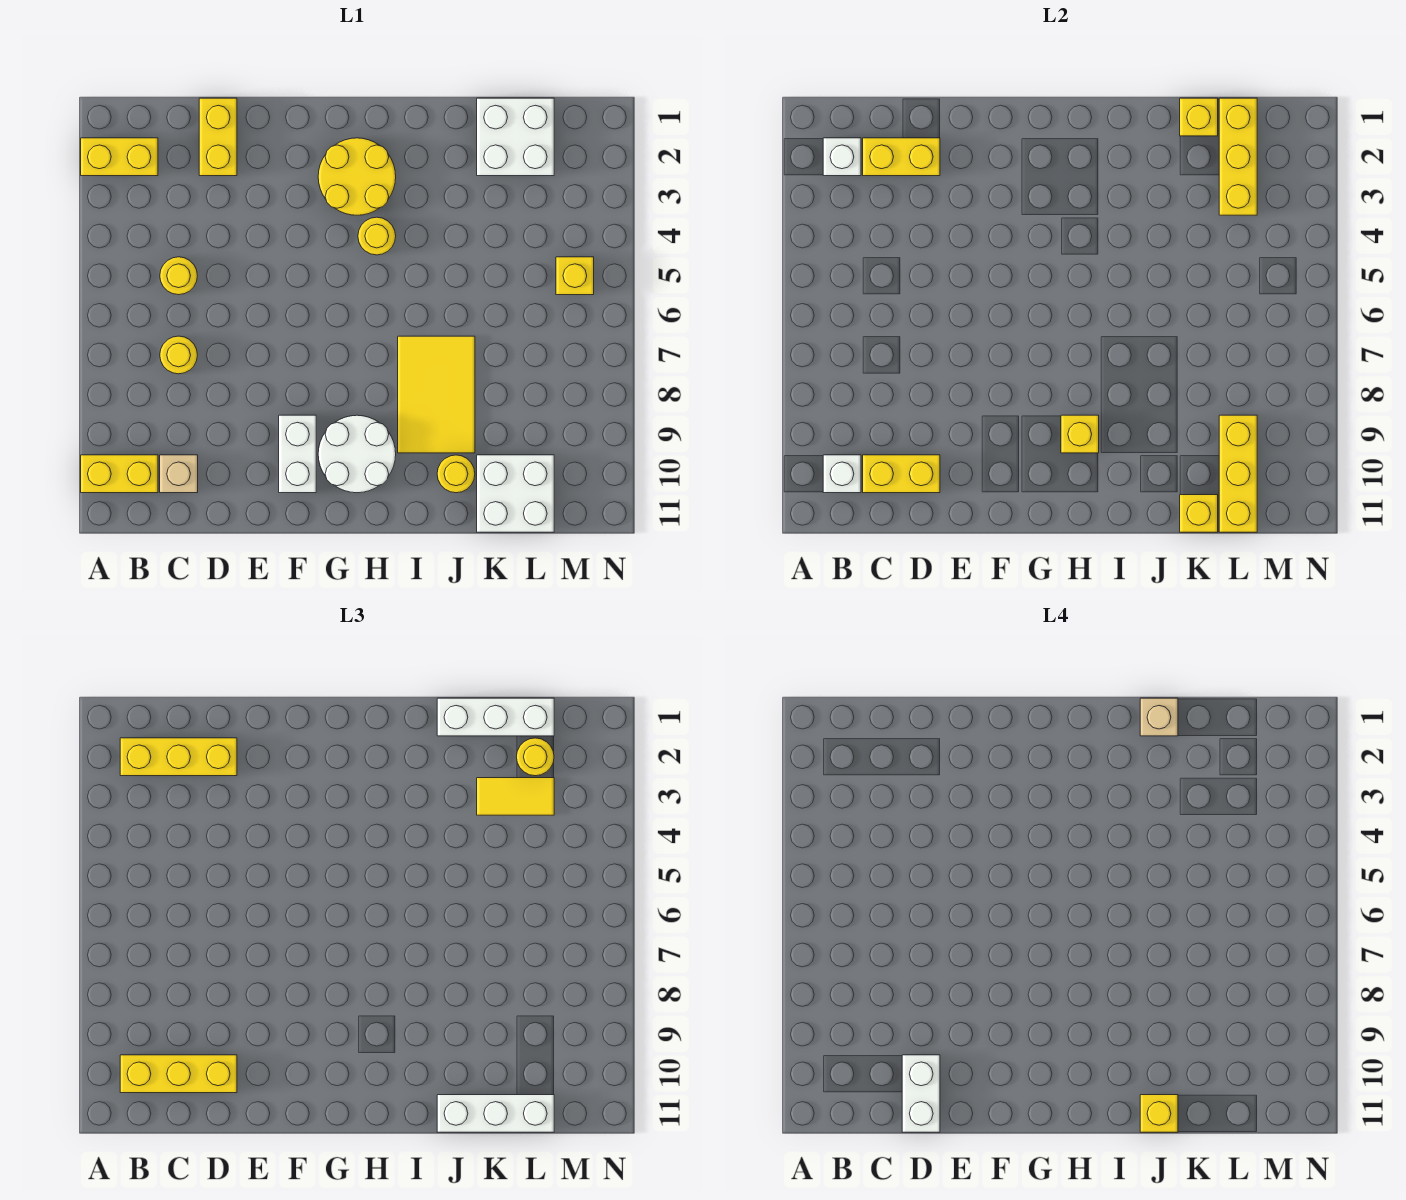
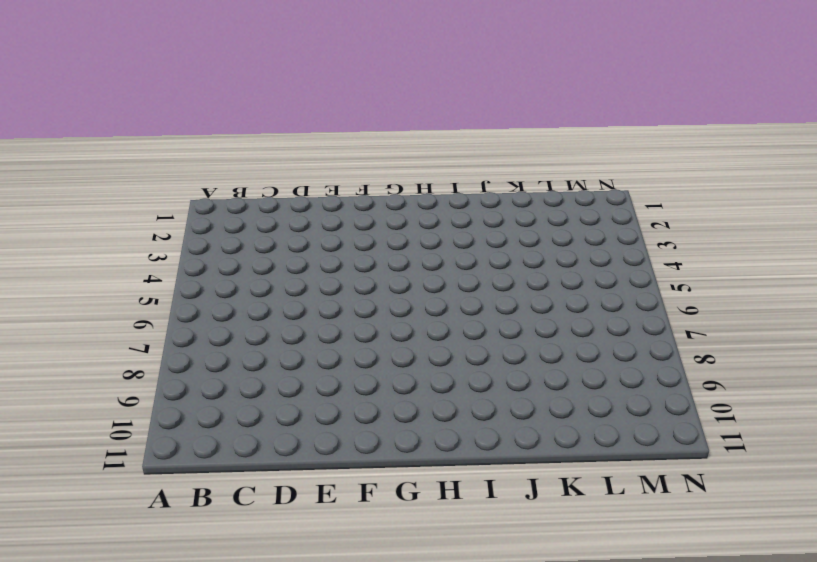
none -> yellow brick A2:B2 level 1
none -> yellow brick A10:B10 level 1
none -> yellow round brick C5 level 1
none -> yellow round brick C7 level 1

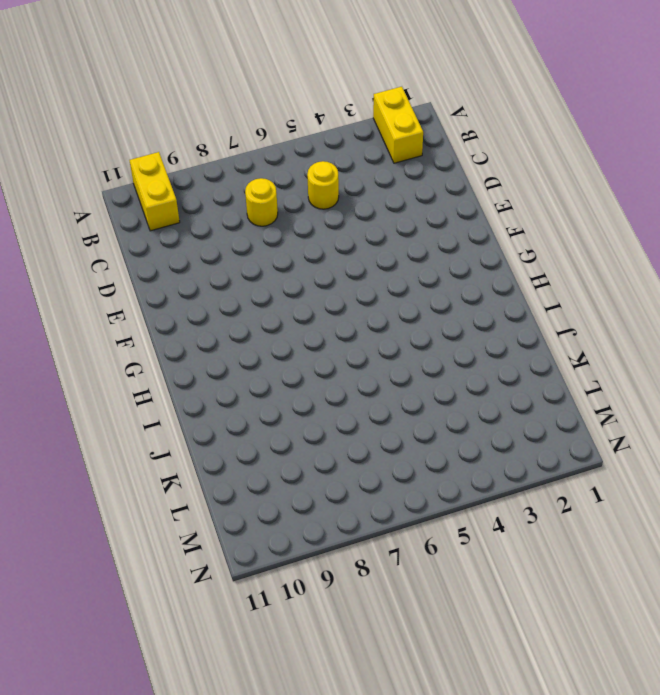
none -> tan brick C10 level 1
none -> yellow brick D1:D2 level 1
none -> white brick F9:F10 level 1
none -> yellow round brick G2:H3 level 1

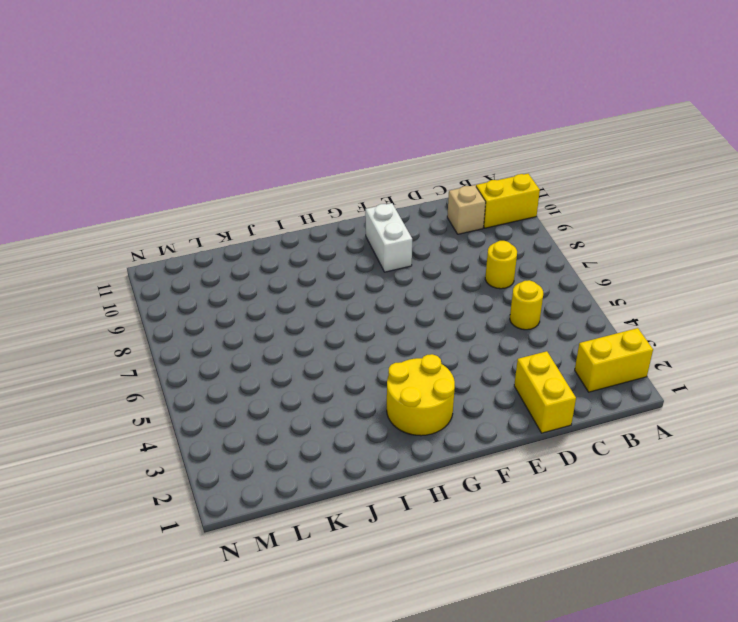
none -> white round brick G9:H10 level 1
none -> yellow round brick H4 level 1
none -> yellow tile I7:J9 level 1
none -> yellow round brick J10 level 1

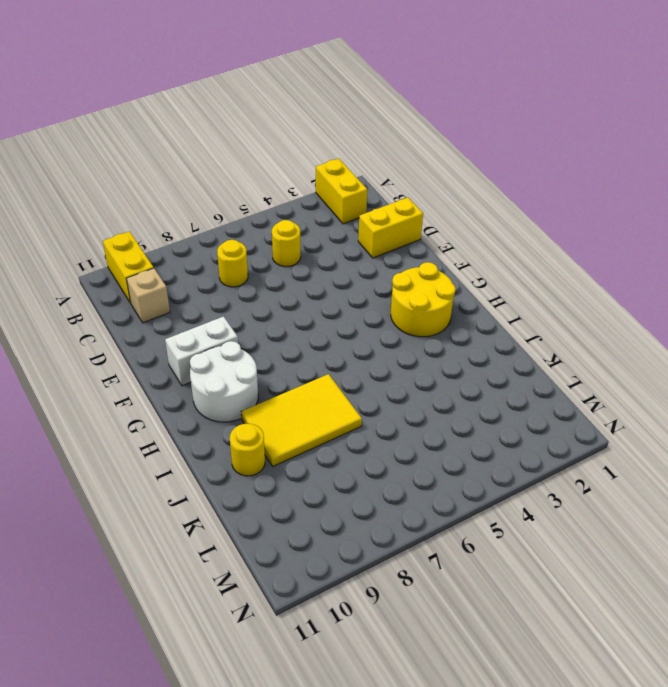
none -> yellow round brick H4 level 1
none -> white brick K1:L2 level 1
none -> white brick K10:L11 level 1
none -> yellow brick M5 level 1

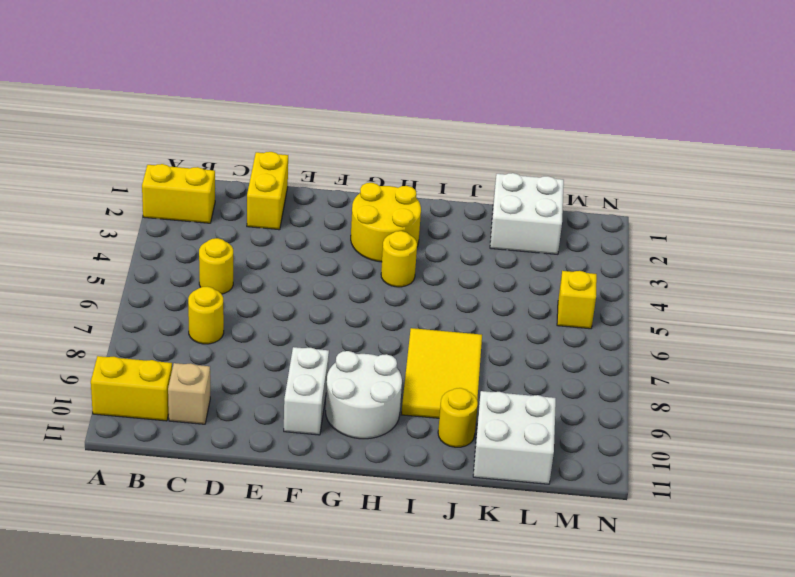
none -> white brick B2 level 2
none -> white brick B10 level 2
none -> yellow brick C2:D2 level 2
none -> yellow brick C10:D10 level 2

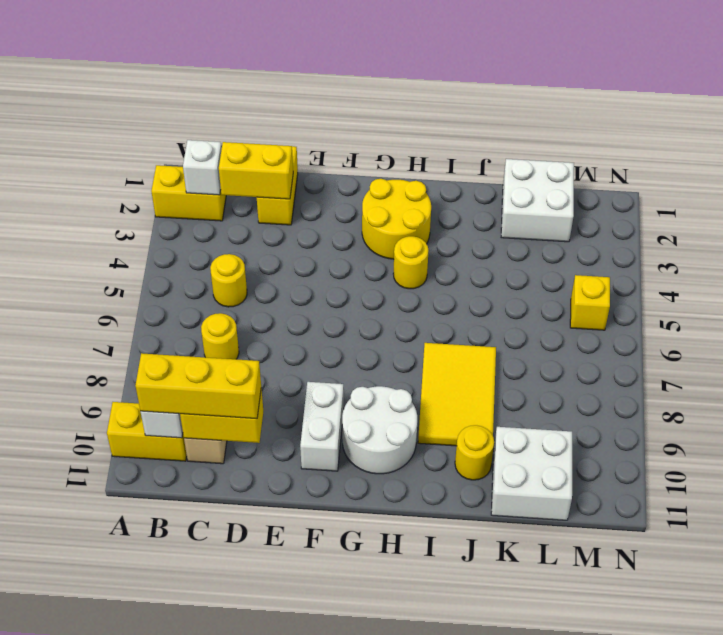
none -> yellow brick H9 level 2
none -> yellow brick K1 level 2
none -> yellow brick K11 level 2
none -> yellow brick L1:L3 level 2

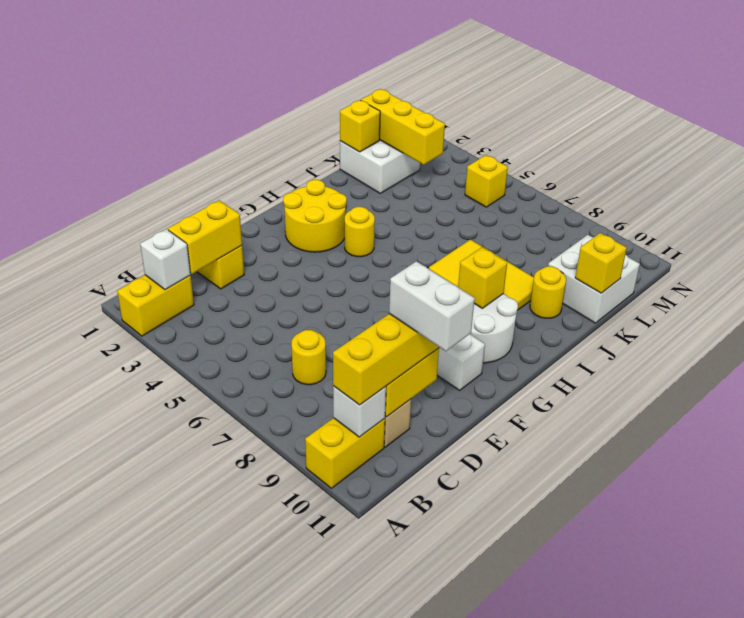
none -> yellow round brick C5 level 1
none -> yellow brick L9:L11 level 2
none -> yellow brick B2:D2 level 3
none -> white brick J1:L1 level 3

